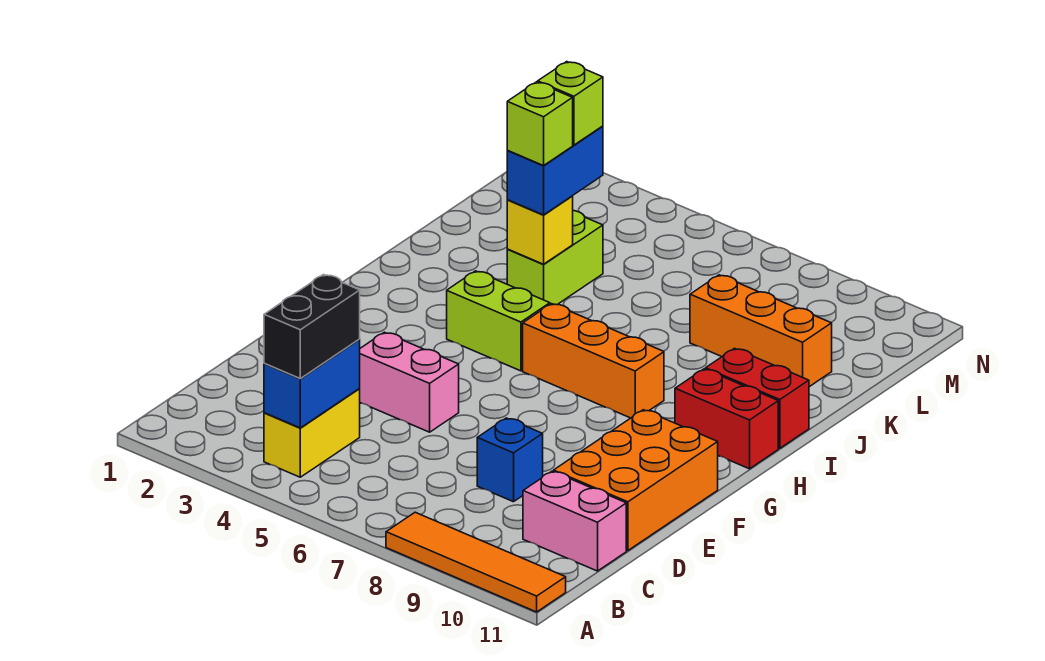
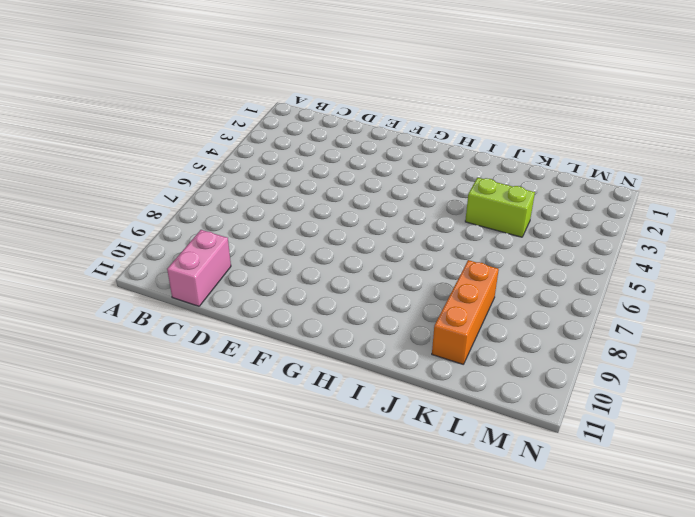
none -> orange tile A8:A11 level 1
none -> yellow brick B4:C4 level 1
none -> blue brick D8 level 1

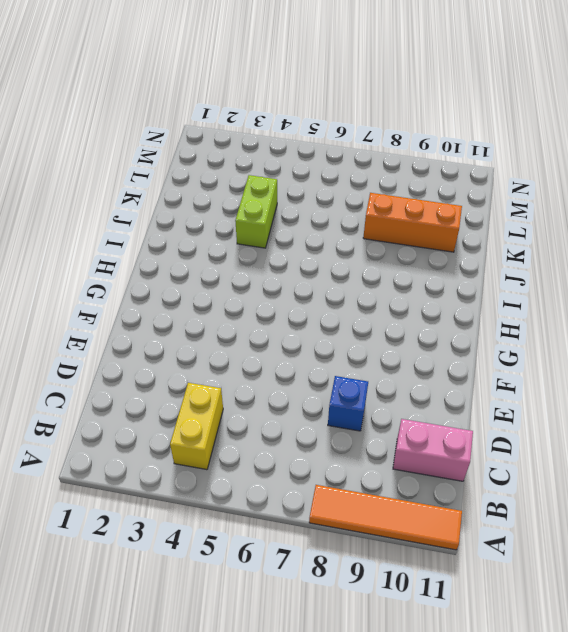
none -> orange brick D10:F11 level 1
none -> pink brick E4:E5 level 1
none -> lime brick H4:H5 level 1

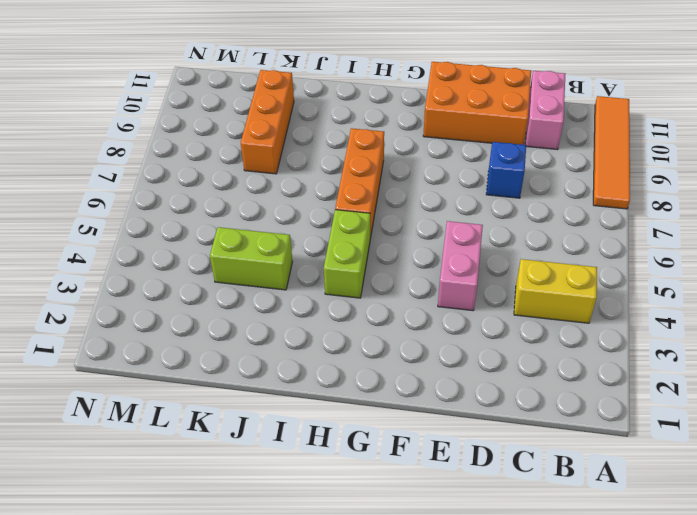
none -> red brick H10:H11 level 1
none -> red brick I10:I11 level 1
none -> blue brick B4:C4 level 2

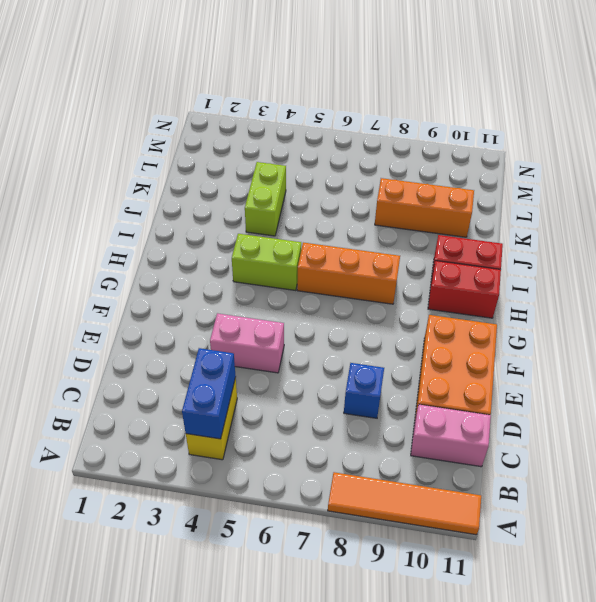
none -> yellow brick J4 level 2
none -> black brick B4:C4 level 3
none -> blue brick J4:K4 level 3

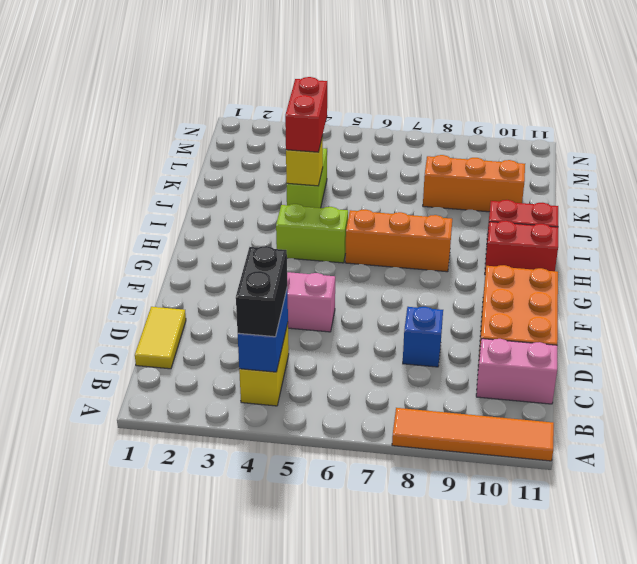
yellow tile C1:D1 level 1 -> none
red brick J4:K4 level 3 -> blue brick J4:K4 level 3
none -> lime brick J4 level 4
none -> lime brick K4 level 4

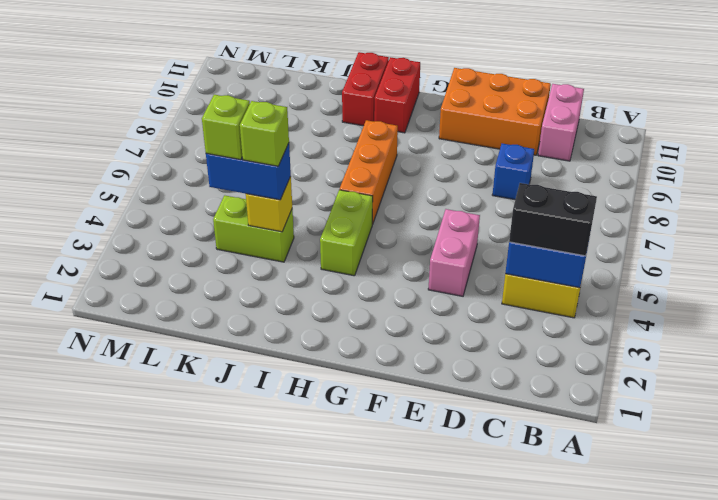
none -> orange tile A8:A11 level 1
none -> orange brick K8:K10 level 1

